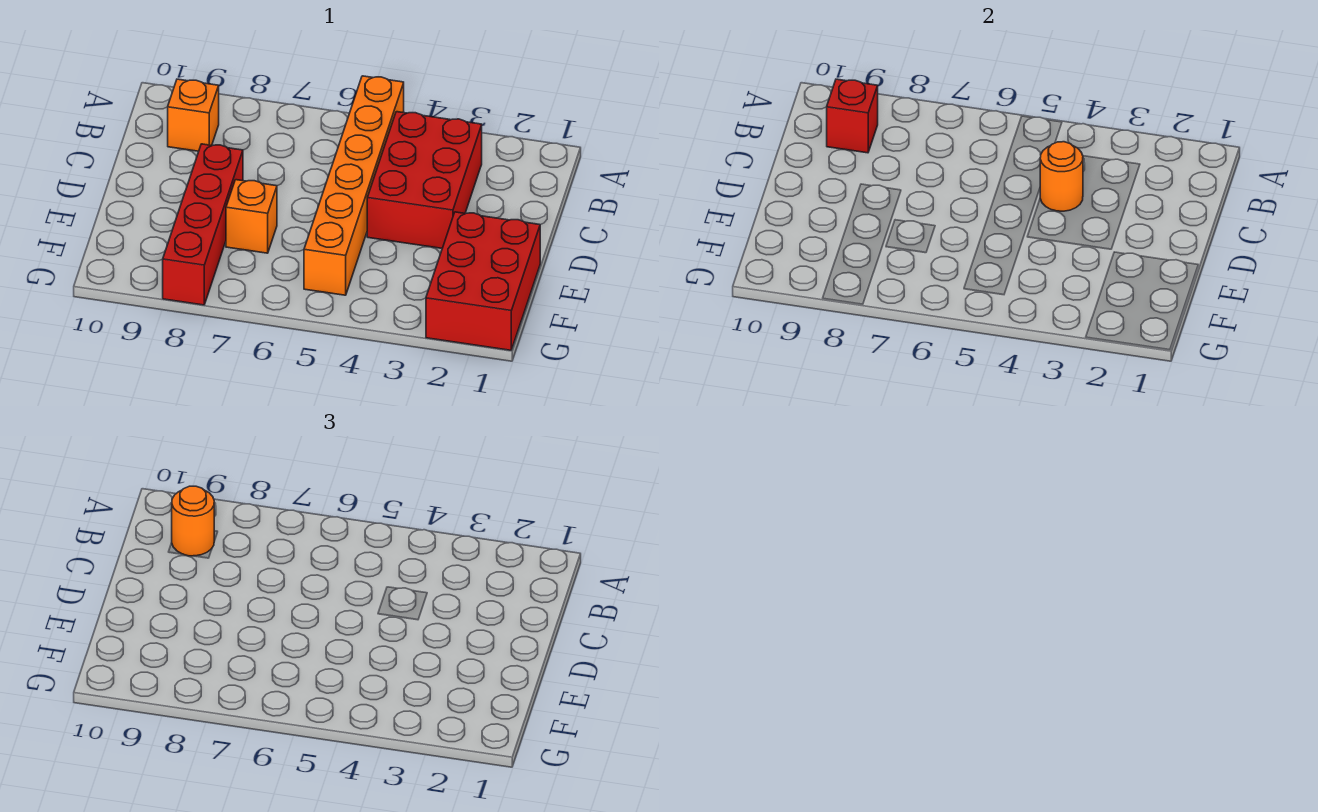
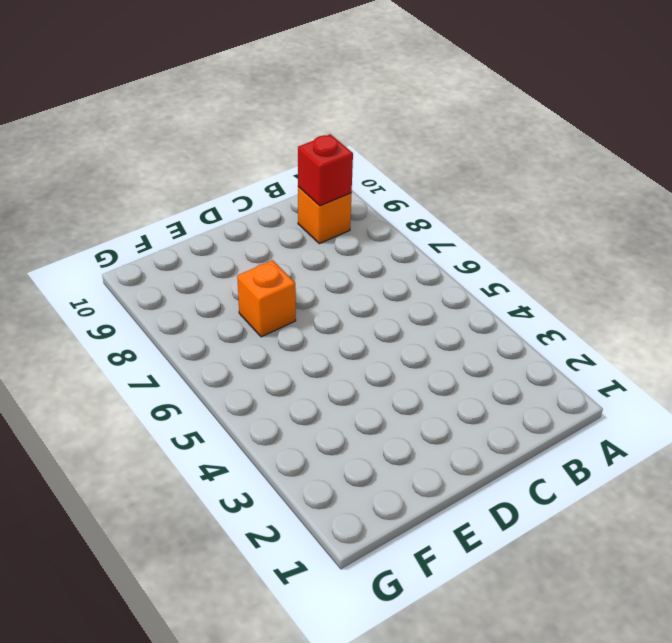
none -> orange brick A5:F5 level 1
none -> red brick B3:D4 level 1

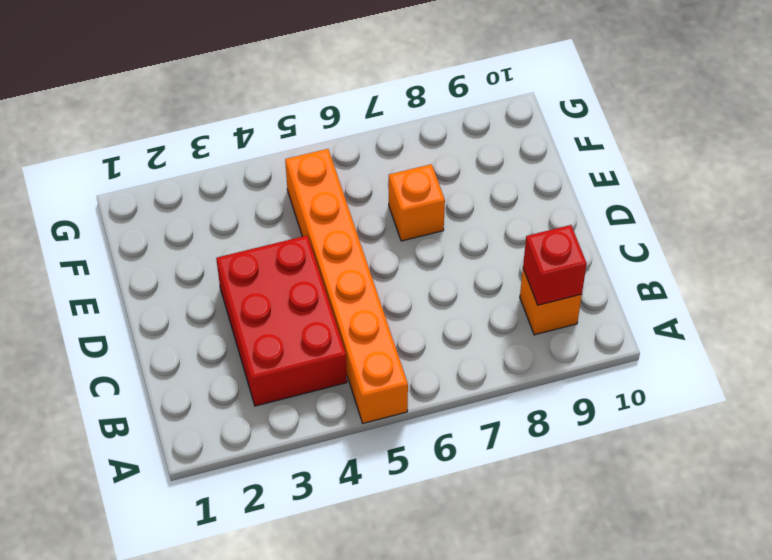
none -> red brick D8:G8 level 1
none -> red brick E1:G2 level 1

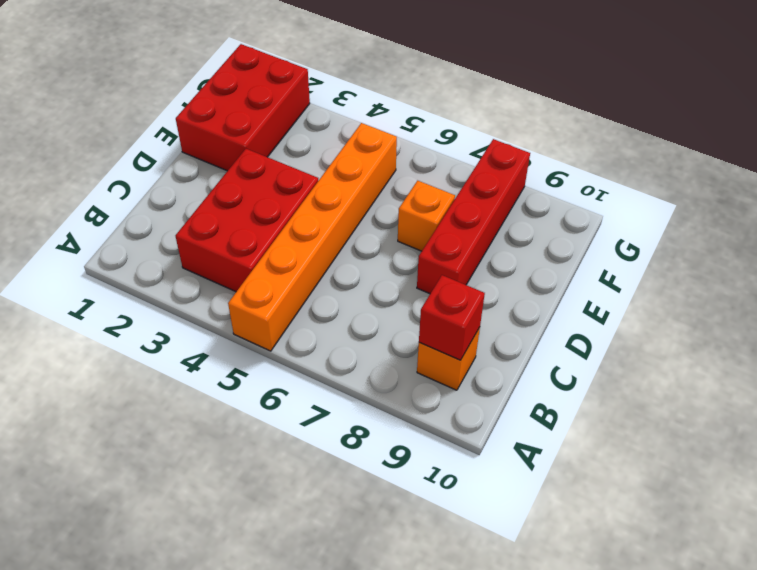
none -> orange round brick C4 level 2
none -> orange round brick B9 level 3

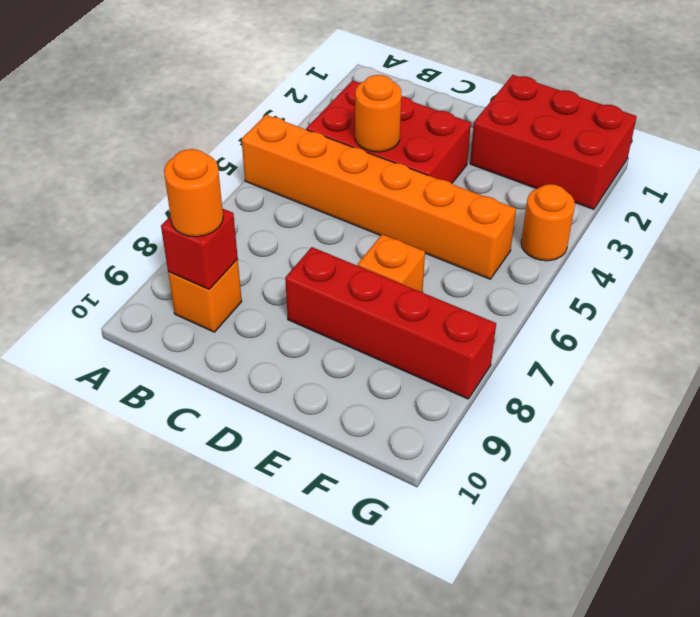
orange round brick G4 level 1 -> none

